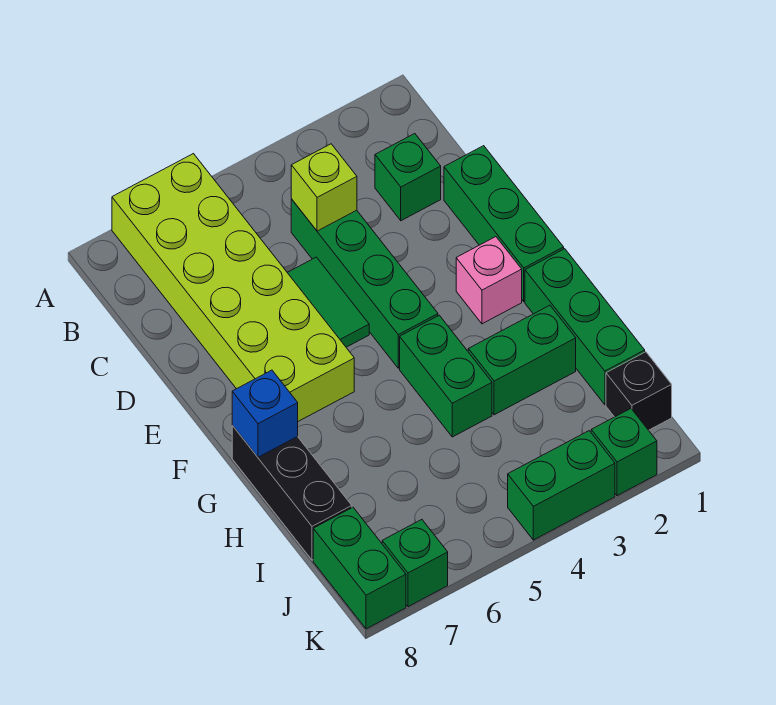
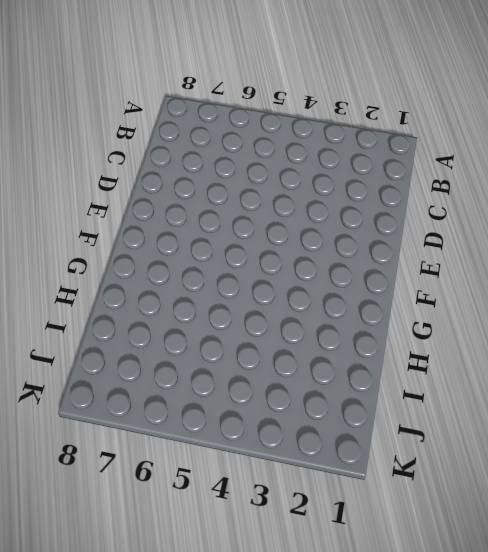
none -> lime brick A6:F7 level 1
none -> green brick C2 level 1
none -> green brick C4:F4 level 1

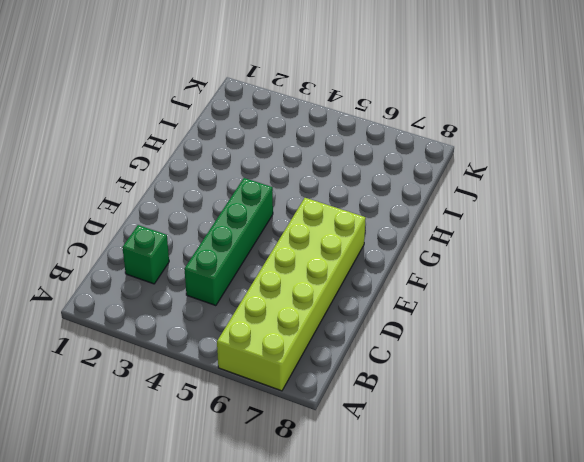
none -> green brick D1:F1 level 1
none -> green tile D5:E5 level 1
none -> pink brick F2 level 1

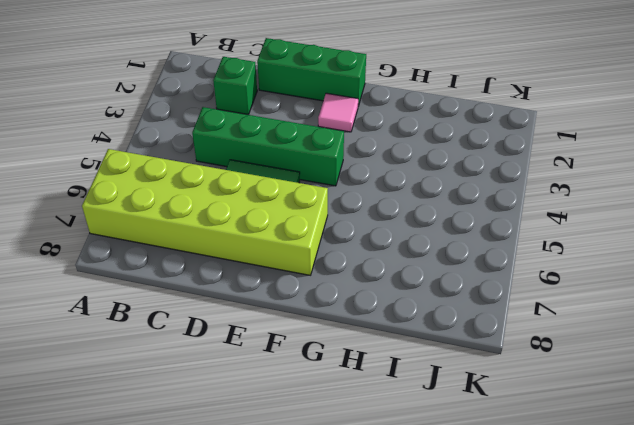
pink tile F2 level 1 -> pink brick F2 level 1
none -> green brick G1:I1 level 1
none -> green brick G4:H4 level 1
none -> black brick G8:I8 level 1

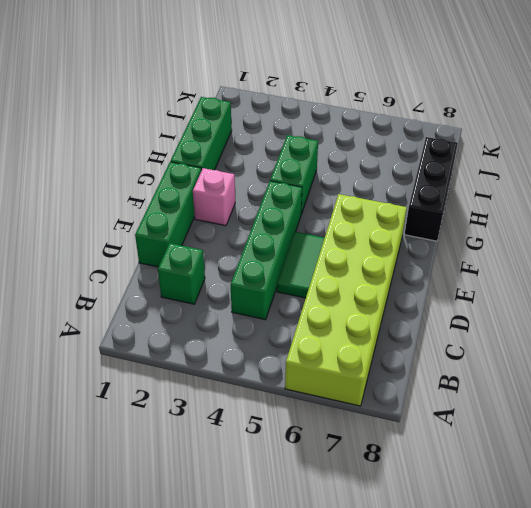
none -> green brick H2:H3 level 1
none -> black brick J1 level 1
none -> green brick J8:K8 level 1

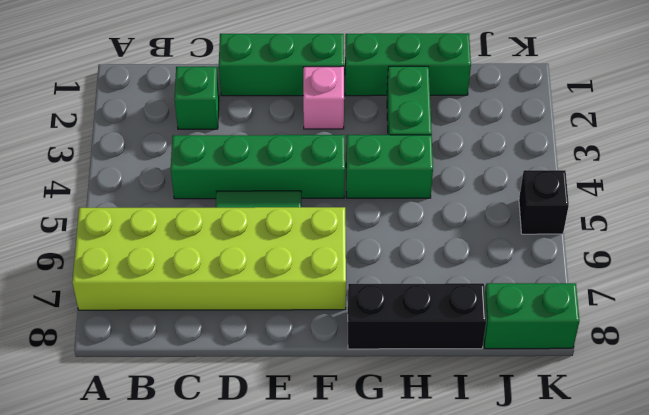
black brick K5 level 1 -> black brick J1 level 1
none -> green brick K2 level 1
none -> green brick K3:K4 level 1
none -> green brick K7 level 1

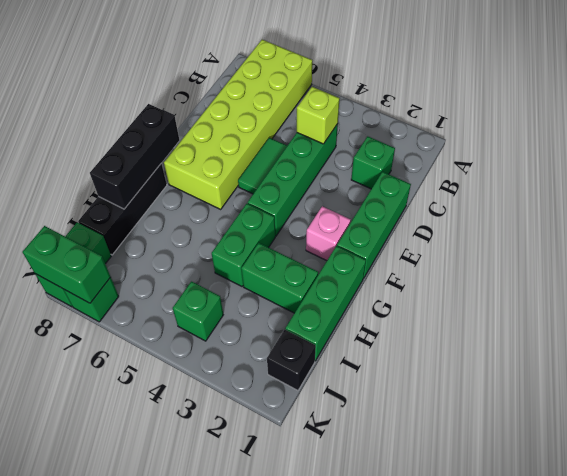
black brick F8:H8 level 2 -> blue brick G8 level 2
green brick J4 level 1 -> green brick K2 level 1
green brick K7:K8 level 2 -> green brick K3:K4 level 1

